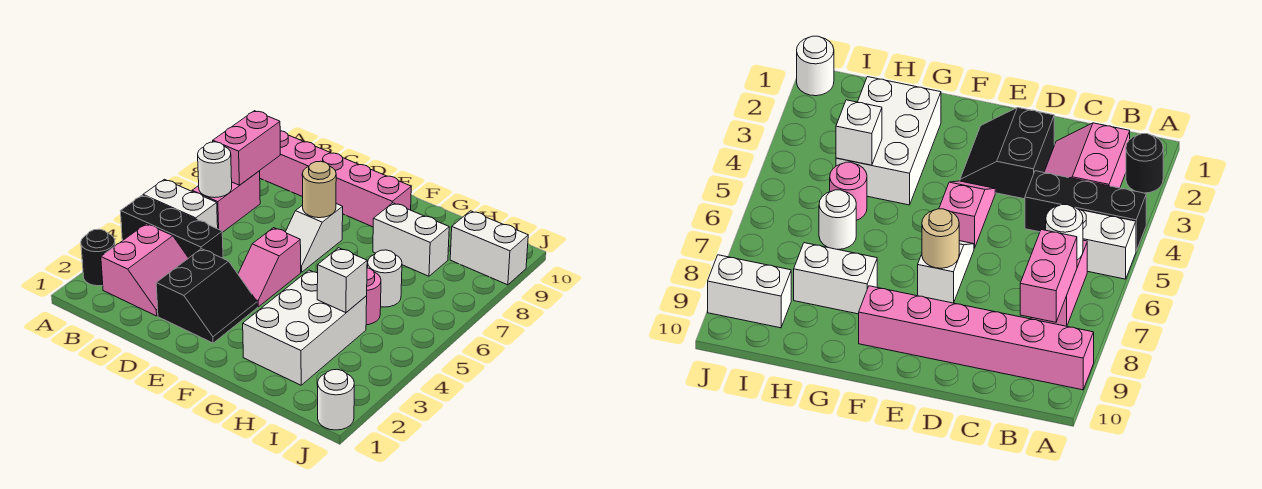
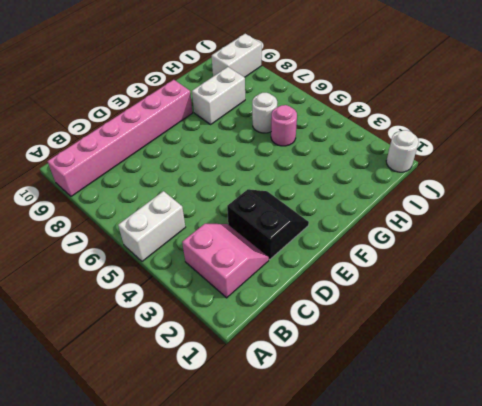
none -> black round brick A2 level 1
none -> black brick A4:C4 level 1
none -> pink brick B6:B7 level 1

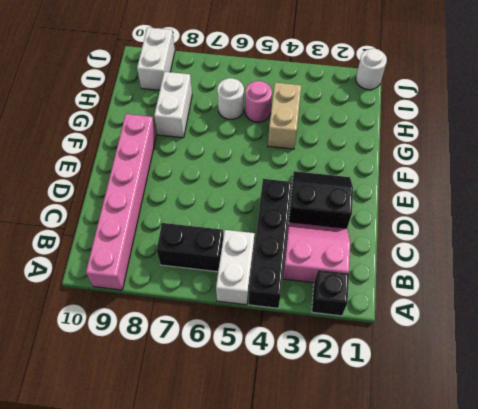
black brick A2 level 1 -> black round brick A2 level 1
black brick A4:D4 level 1 -> black brick A4:C4 level 1
black brick B6:B7 level 1 -> pink brick B6:B7 level 1
tan brick G4:H4 level 1 -> white brick G2:H4 level 1
none -> pink slope E4:E5 level 1 top 5
none -> white slope E6:E7 level 1 top 7
none -> white round brick B6 level 2

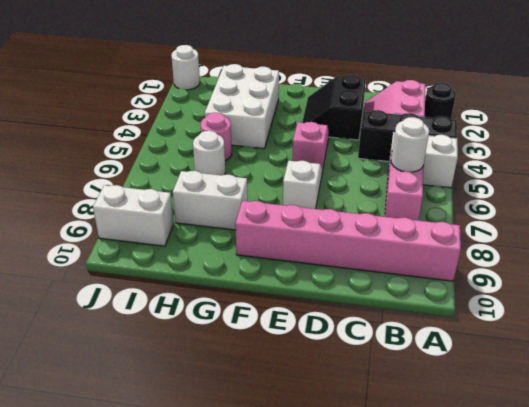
none -> pink brick B7:B8 level 2
none -> tan round brick E7 level 2
none -> white brick H4 level 2

